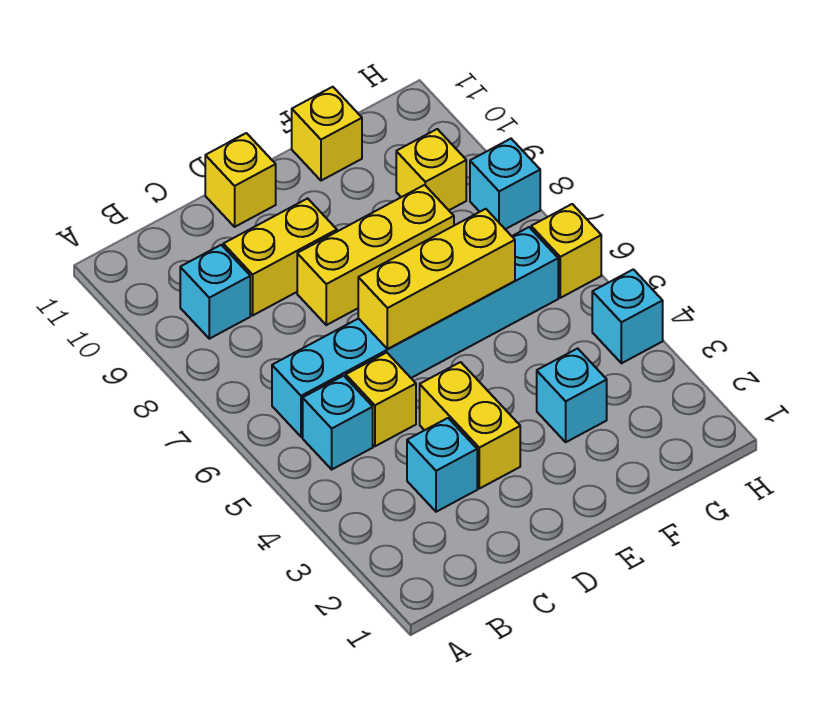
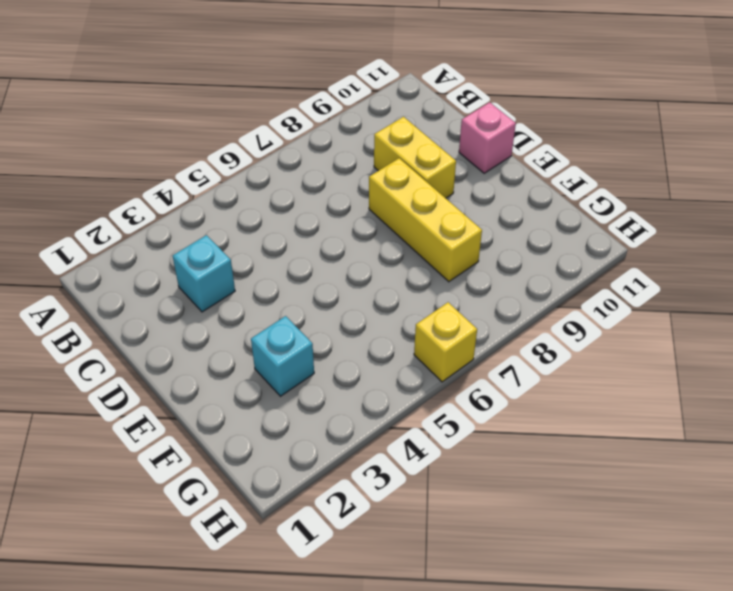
pink brick D11 level 1 -> yellow brick D11 level 1
none -> cyan brick B5 level 1
none -> cyan brick B6:G6 level 1
none -> cyan brick B9 level 1

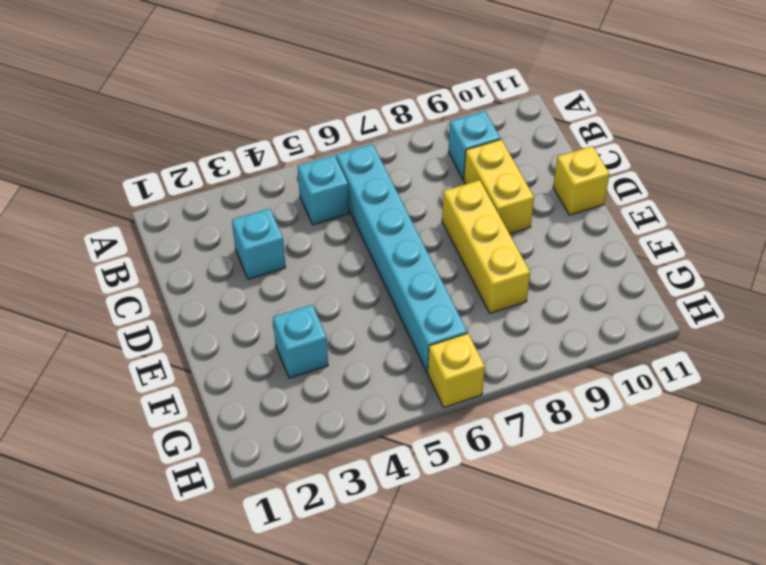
none -> yellow brick C5 level 1
none -> yellow brick D3:D4 level 1
none -> yellow brick F11 level 1

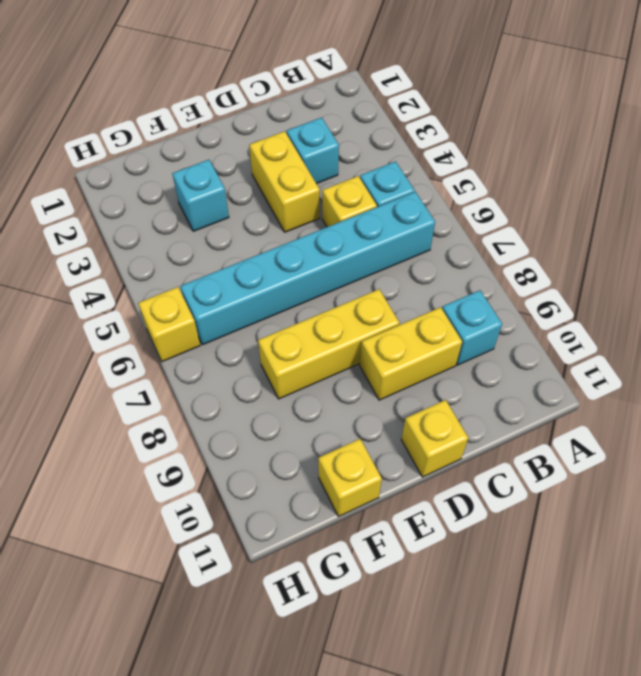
none -> yellow brick G9 level 1
none -> cyan brick H4 level 1
none -> cyan brick H8 level 1

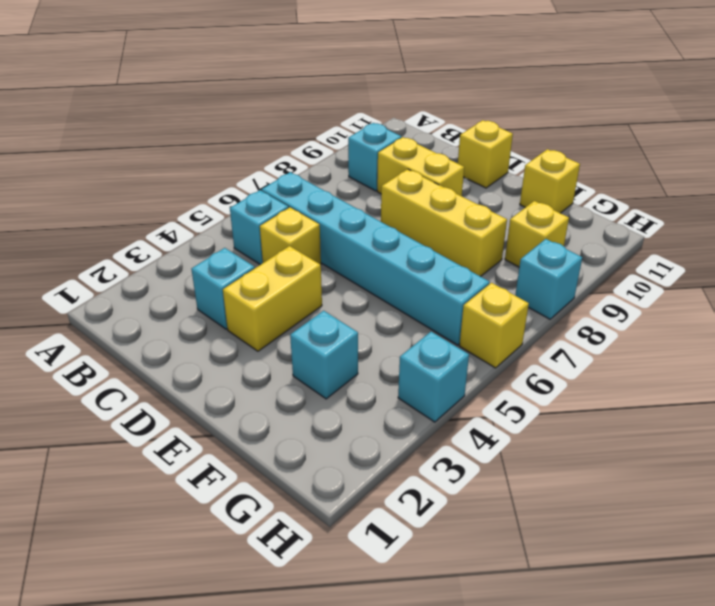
none -> yellow brick D6:F6 level 2

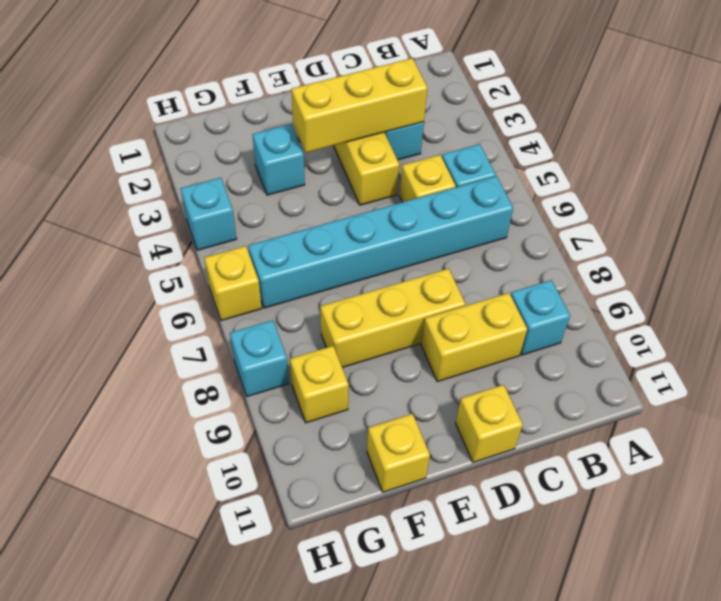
yellow brick C3:E3 level 2 -> yellow brick D6:F6 level 2

